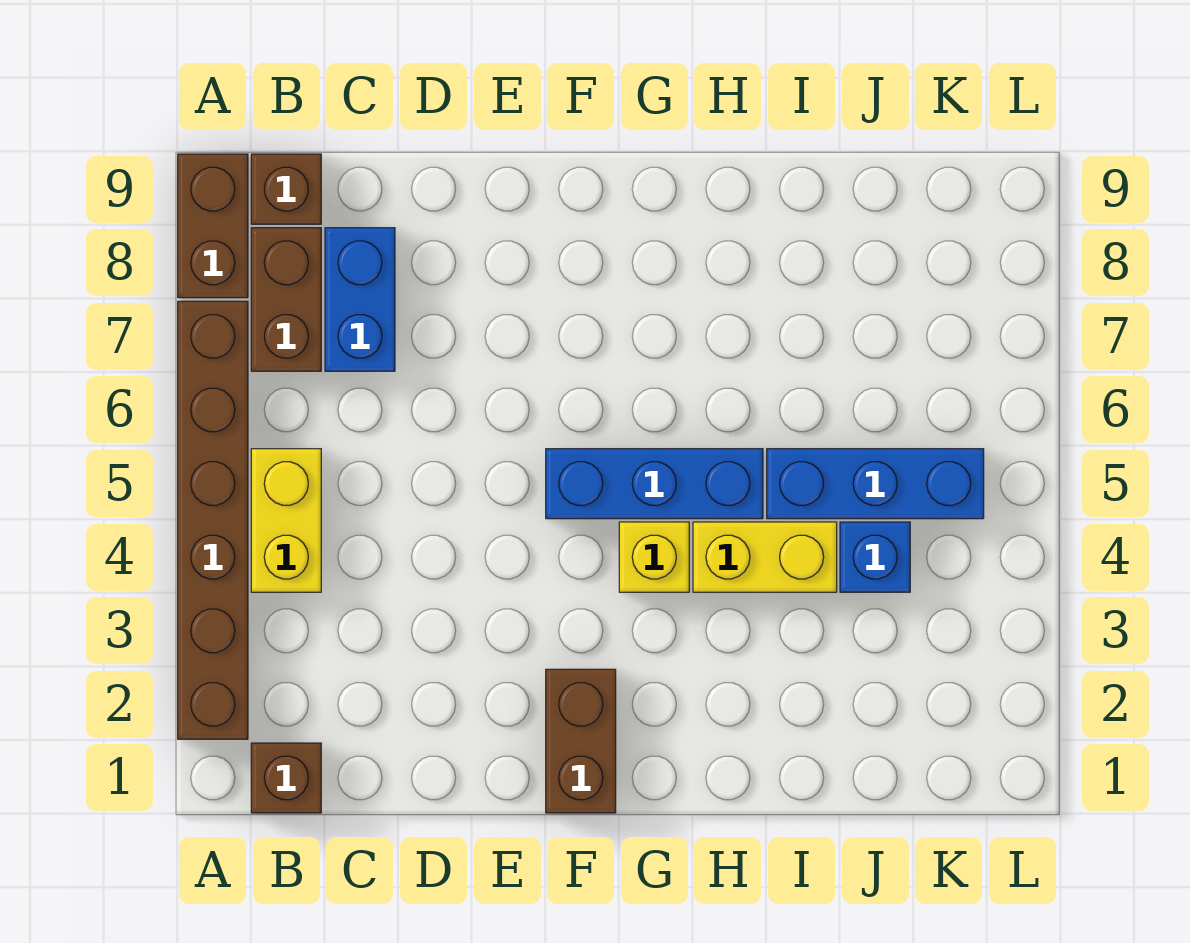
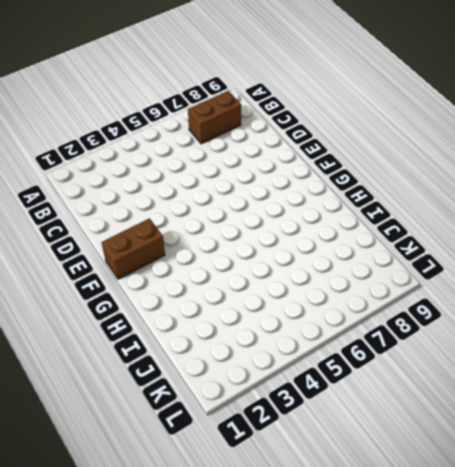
none -> brown brick A2:A7 level 1
none -> brown brick A8:A9 level 1
none -> brown brick B1 level 1

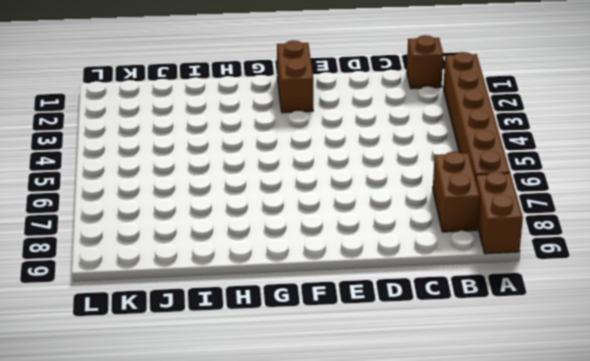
none -> yellow brick B4:B5 level 1
none -> brown brick B9 level 1
none -> blue brick C7:C8 level 1

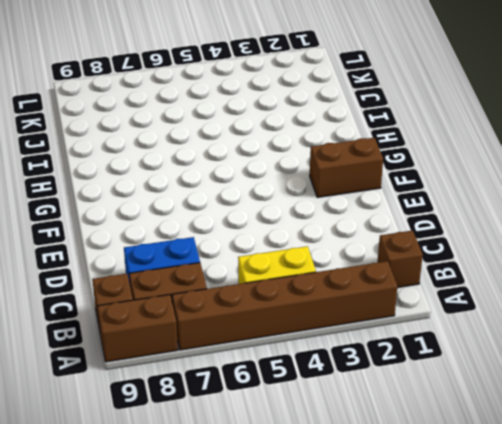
none -> blue brick F5:H5 level 1
none -> yellow brick G4 level 1
none -> yellow brick H4:I4 level 1

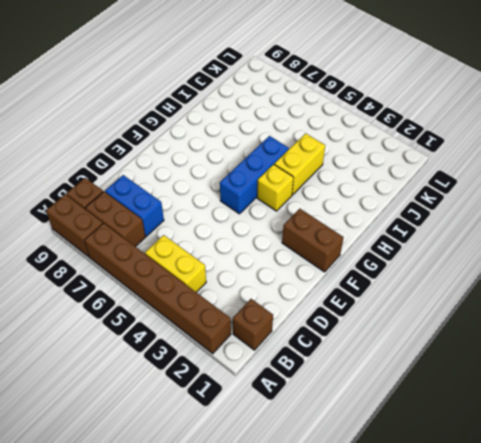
none -> blue brick I5:K5 level 1
none -> blue brick J4 level 1

